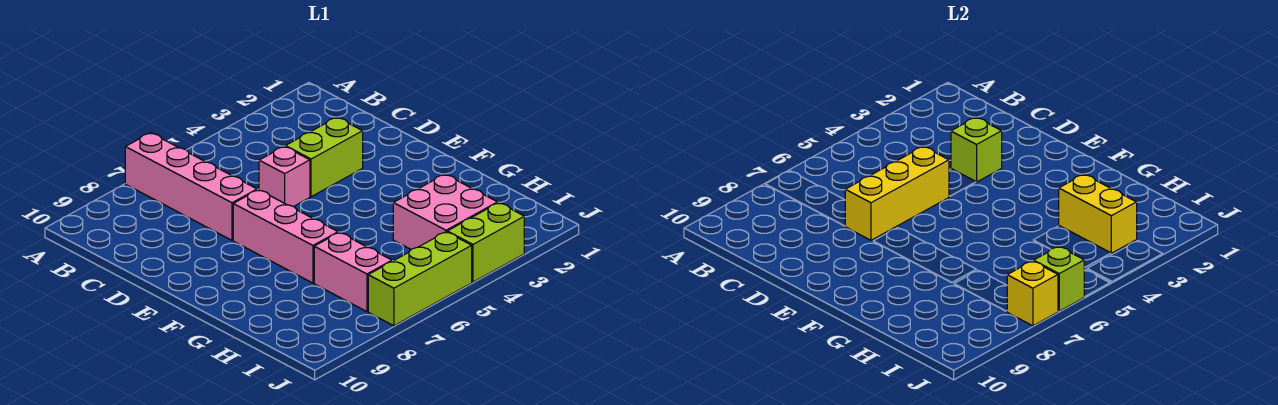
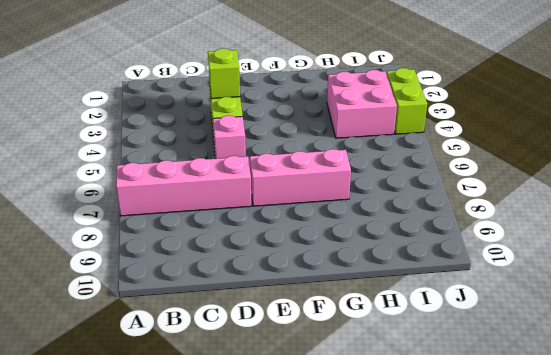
none -> pink brick H7:I7 level 1
none -> lime brick J5:J7 level 1
none -> yellow brick D5:D7 level 2

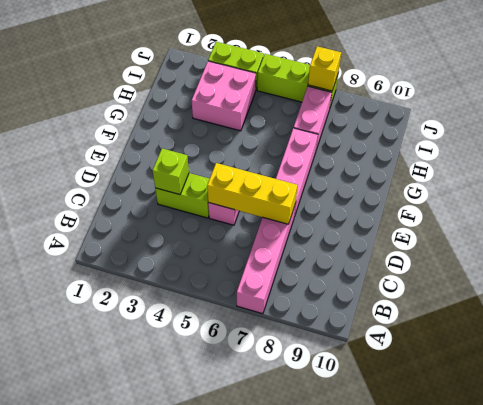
none -> yellow brick H3:I3 level 2
none -> lime brick J6 level 2

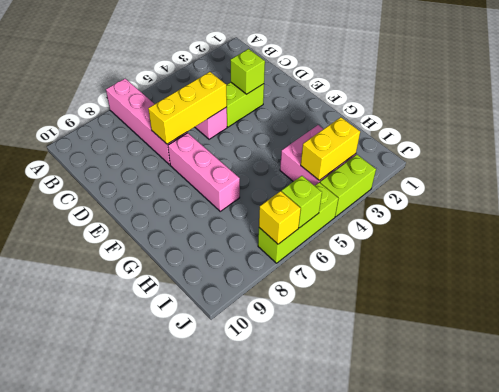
yellow brick I3:I4 level 2 -> yellow brick H3:I3 level 2
none -> pink brick H7:I7 level 1

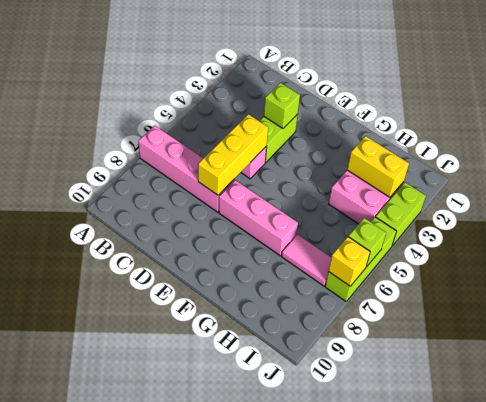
pink tile H7:I7 level 1 -> pink brick H7:I7 level 1

